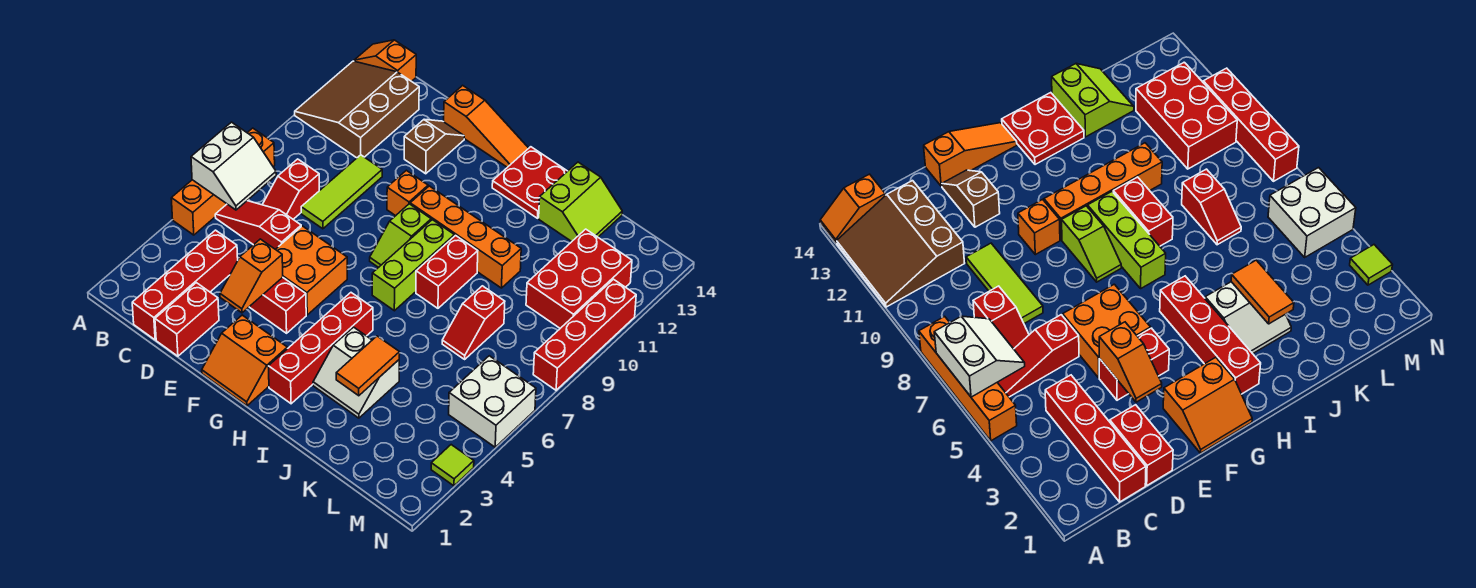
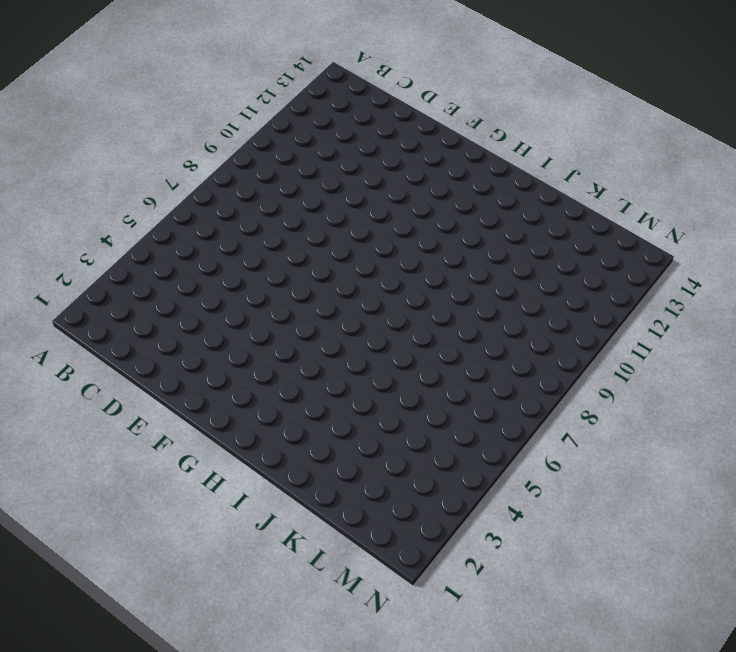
none -> orange brick A5:A8 level 1
none -> brown slope A11:C13 level 1 top C
none -> orange slope A14:B14 level 1 top B
none -> red slope B6:D6 level 1 top D

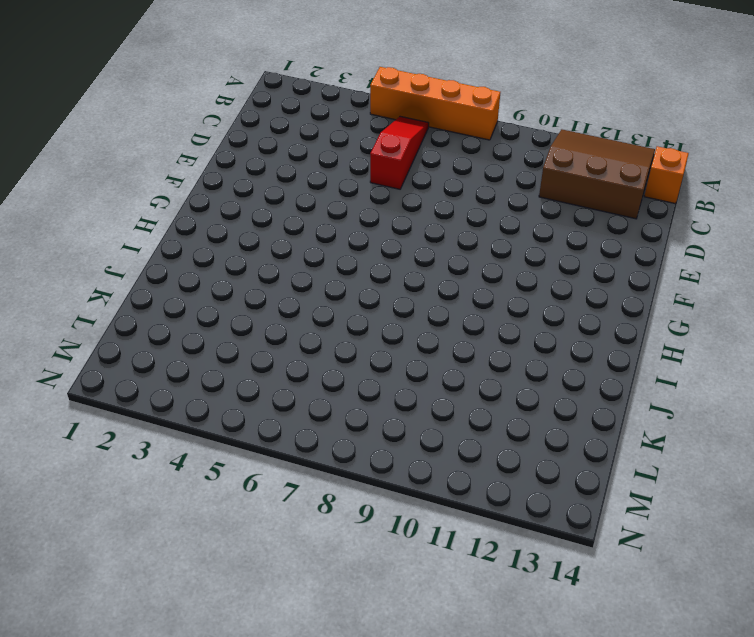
none -> red brick C1:C4 level 1
none -> red slope C7:C8 level 1 top 8
none -> red brick D1:D2 level 1
none -> lime tile D8:D10 level 1

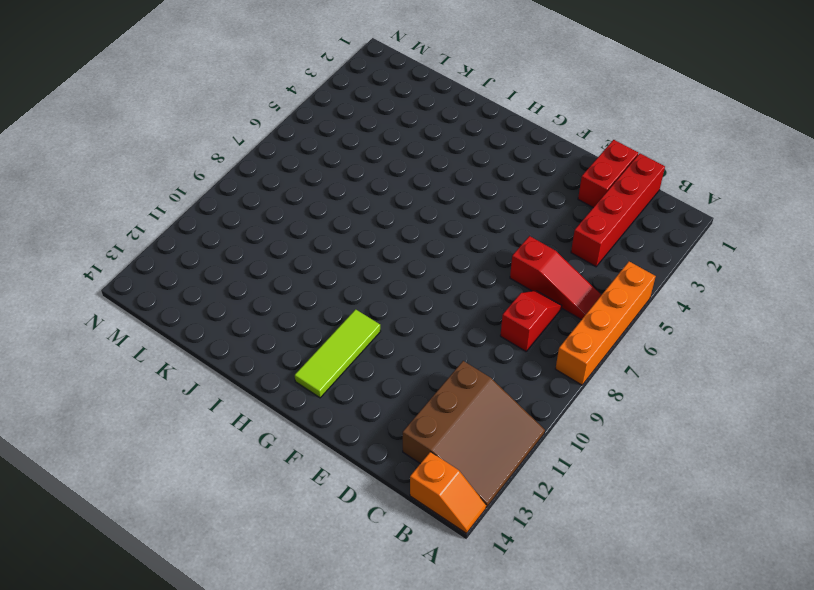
lime tile G11:G13 level 1 -> lime tile D8:D10 level 1
none -> red brick E4:F4 level 1
none -> orange brick E5:F6 level 1
none -> brown slope E12:E13 level 1 top 12
none -> orange slope E14:G14 level 1 top E

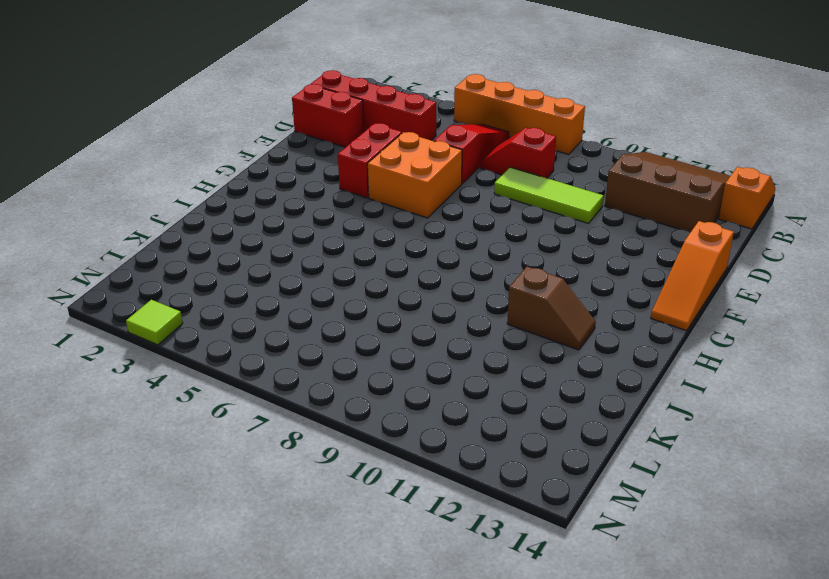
brown slope I11:I12 level 1 top 11 -> brown slope E12:E13 level 1 top 12
none -> orange slope F1:G2 level 1 top 2
none -> orange brick F10 level 1
none -> lime slope G8:G9 level 1 top 9
none -> orange brick G10:J10 level 1

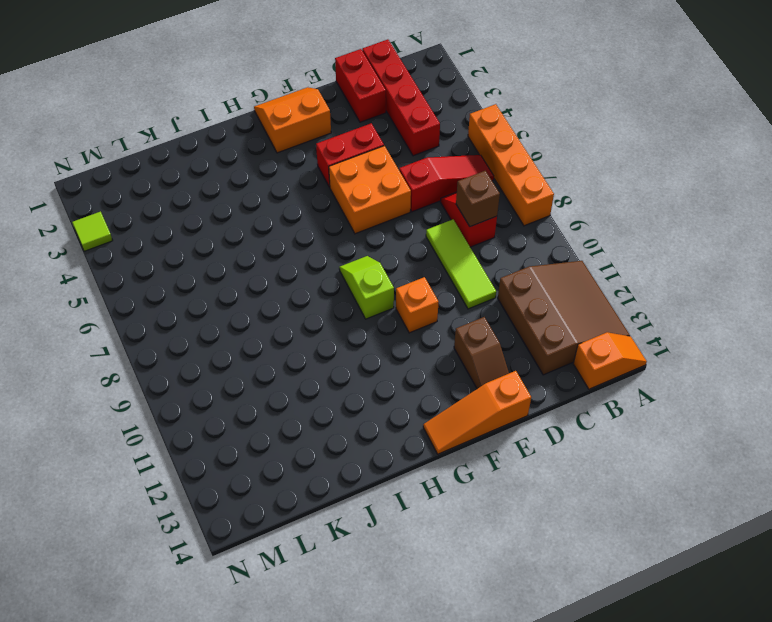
brown brick C8 level 2 -> none
none -> orange brick G10:J10 level 1
none -> red brick H2:H5 level 1
none -> lime brick H7:H9 level 1
none -> red plate H13:I14 level 1

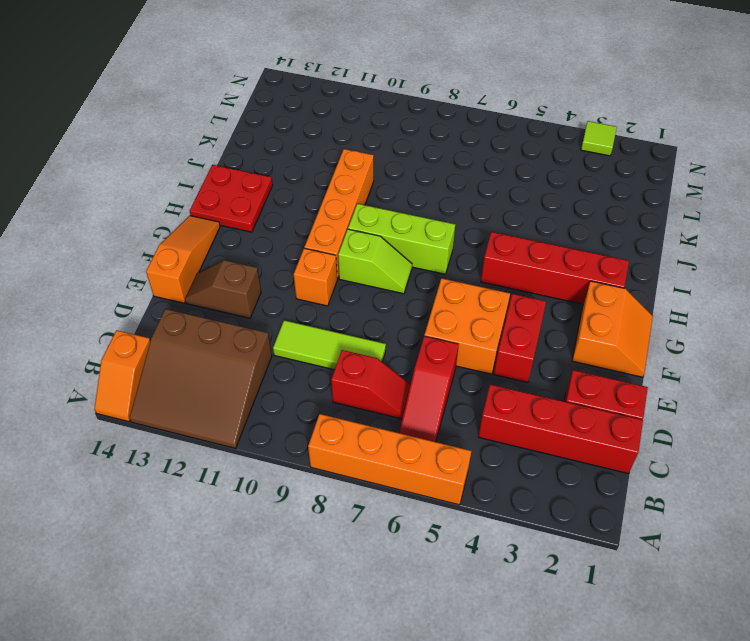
none -> white slope I3:J4 level 1 top 4
none -> red brick I8:I9 level 1
none -> lime slope J13:K14 level 1 top J
none -> red slope K7:K8 level 1 top 8

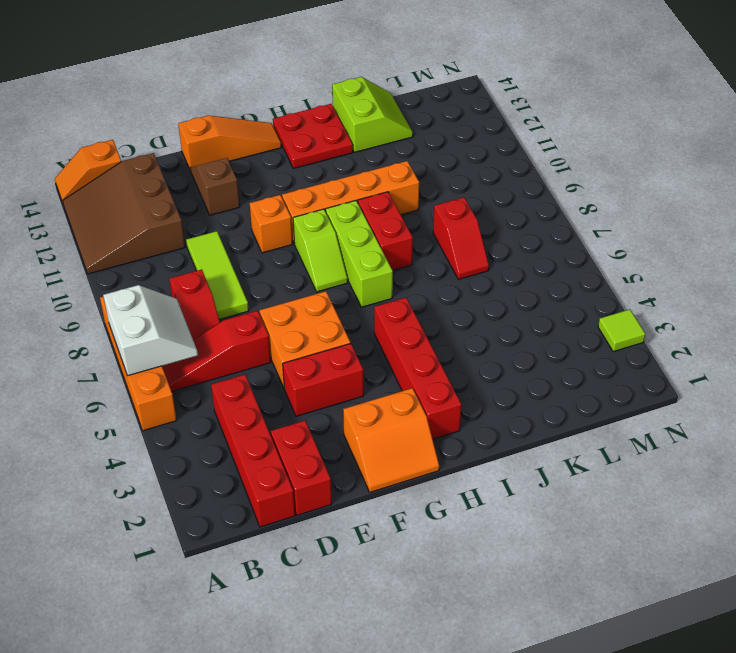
none -> white slope I3:J4 level 1 top 4
none -> red brick L10:M12 level 1
none -> white brick M5:N6 level 1
none -> red brick N8:N11 level 1

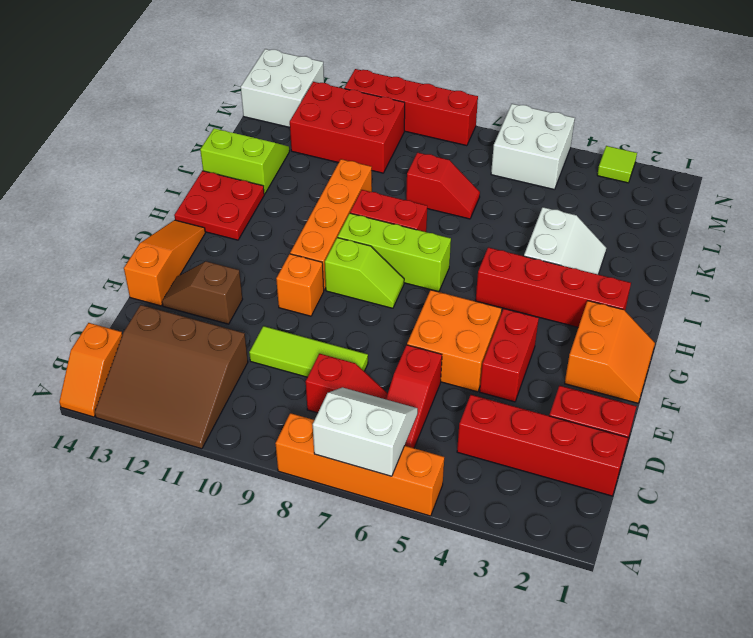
white brick M13:N14 level 1 -> none
none -> orange slope E3:E4 level 2 top 4
none -> orange tile J3:J4 level 2

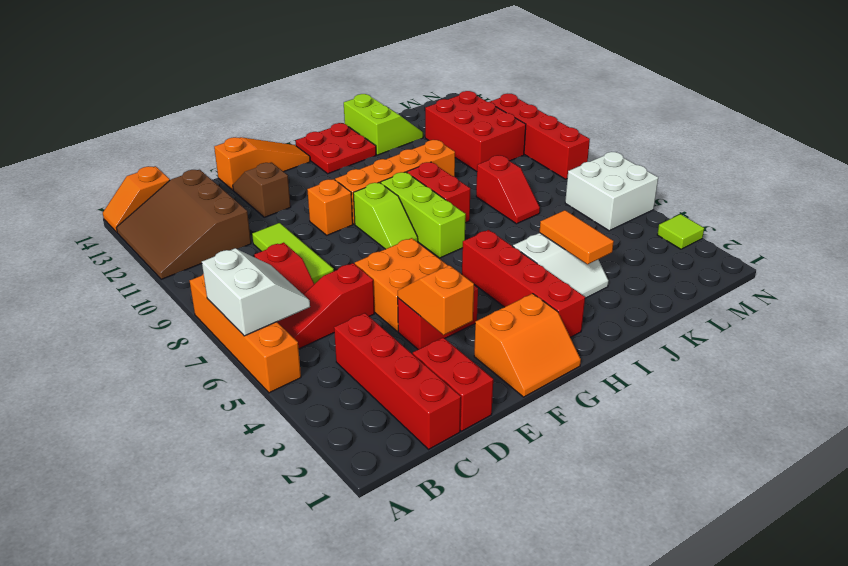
orange slope E3:E4 level 2 top 3 -> orange slope E3:E4 level 2 top 4

